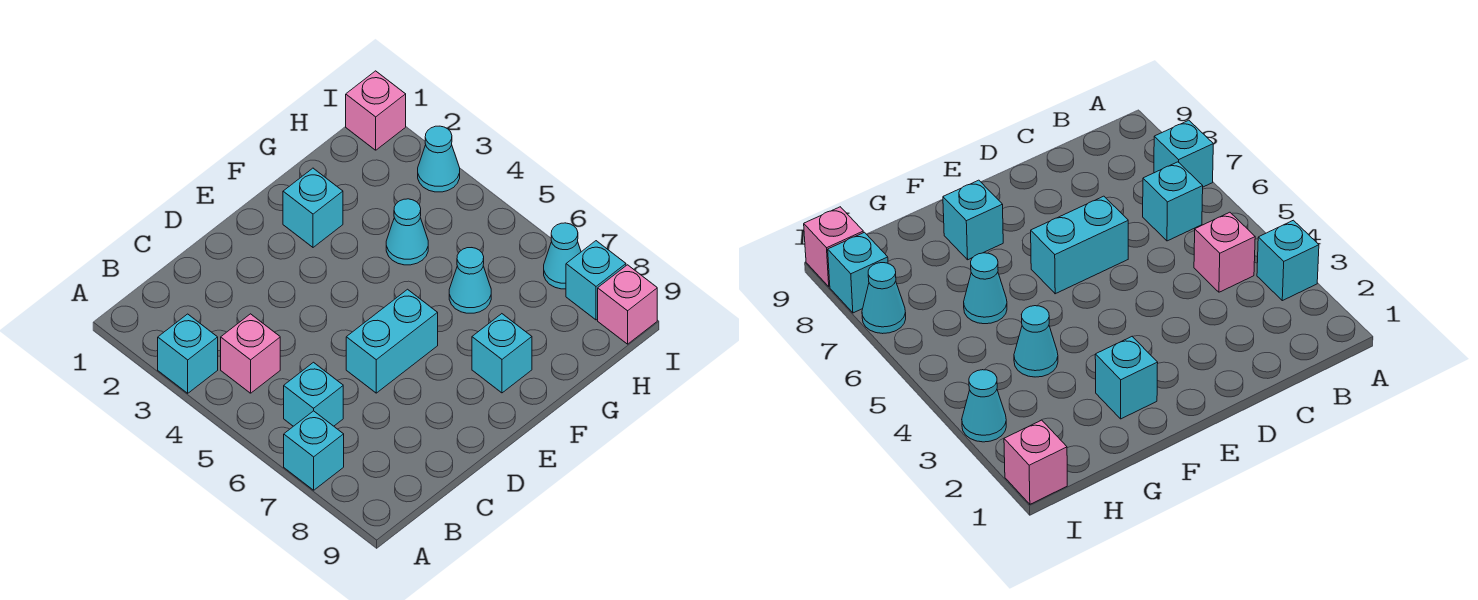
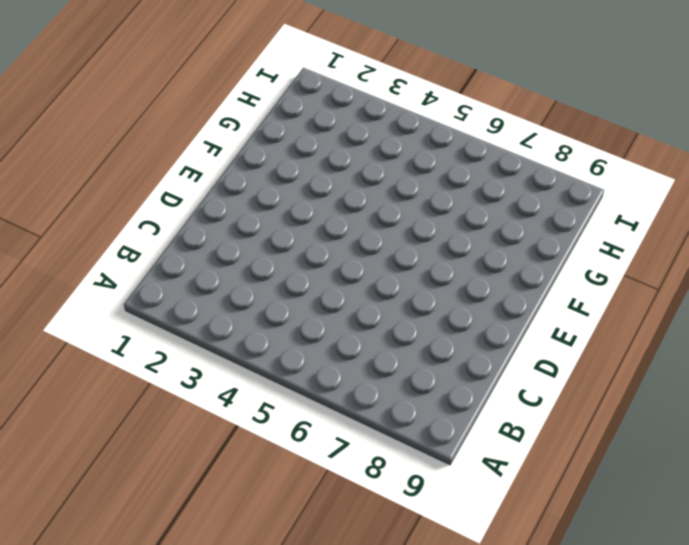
none -> cyan brick A3 level 1
none -> cyan brick A7 level 1
none -> pink brick B4 level 1

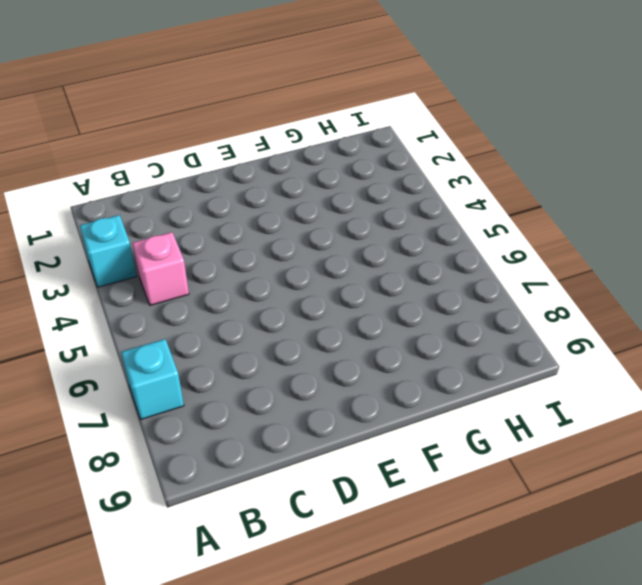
none -> cyan brick B6 level 1
none -> cyan brick D6:E6 level 1
none -> cyan brick F2 level 1

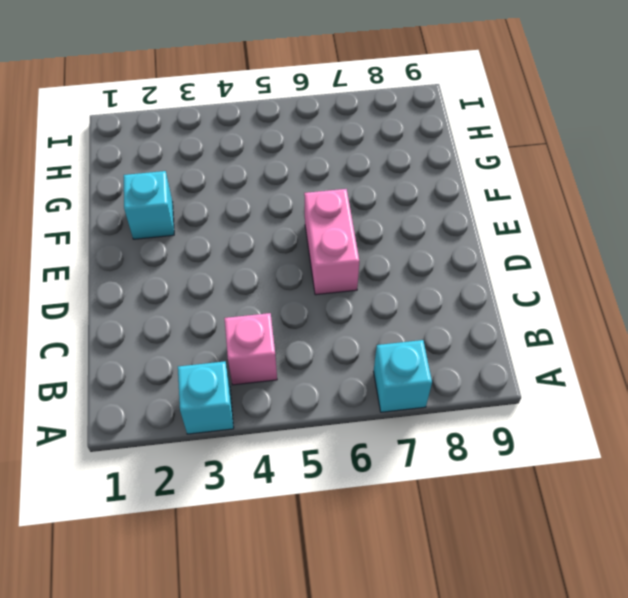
pink brick D6:E6 level 1 -> cyan brick D6:E6 level 1
none -> cyan brick B6 level 1
none -> cyan brick F8 level 1
none -> cyan cone G4 level 1

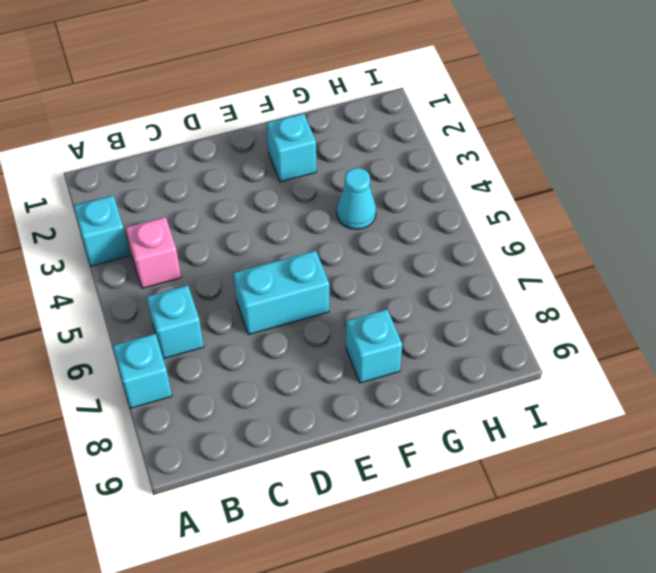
none -> cyan cone G6 level 1
none -> pink brick I1 level 1
none -> cyan cone I3 level 1

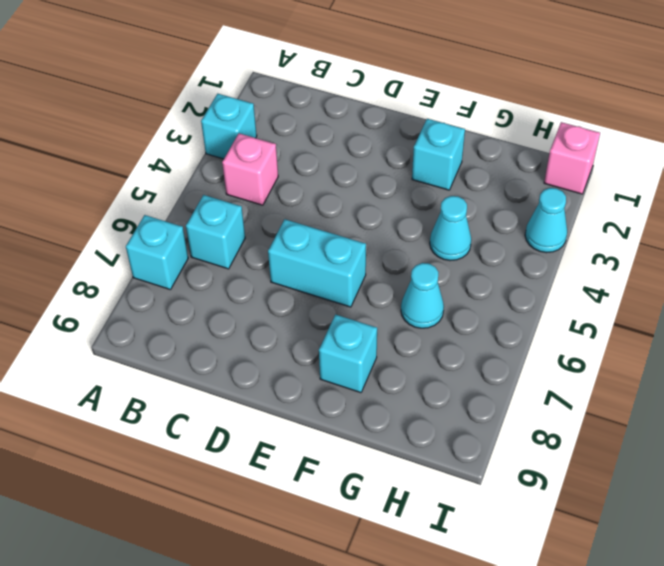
none -> cyan cone I7 level 1
none -> cyan brick I8 level 1
none -> pink brick I9 level 1

